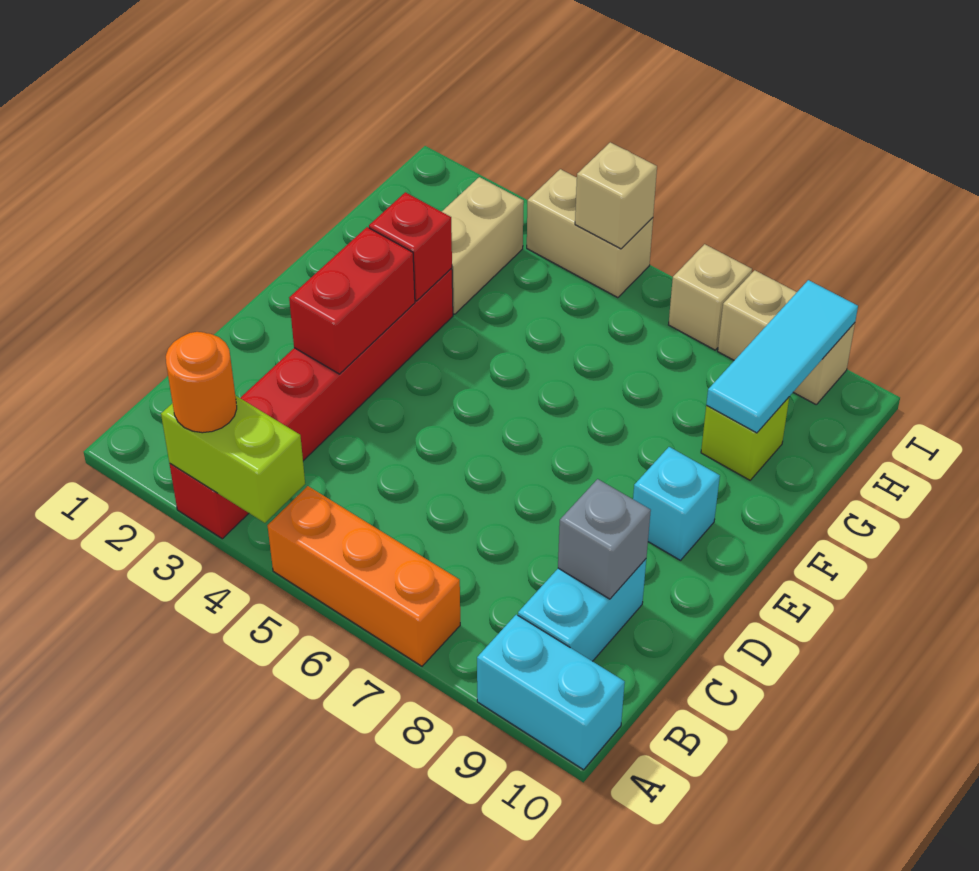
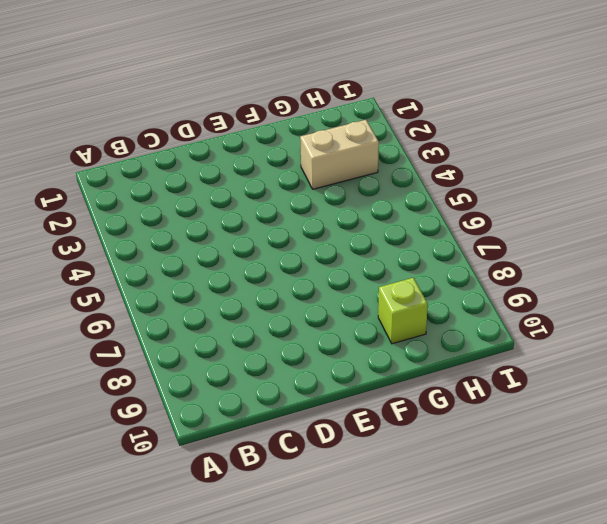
none -> red brick A3:F3 level 1
none -> orange brick A5:A7 level 1
none -> cyan brick A9:A10 level 1

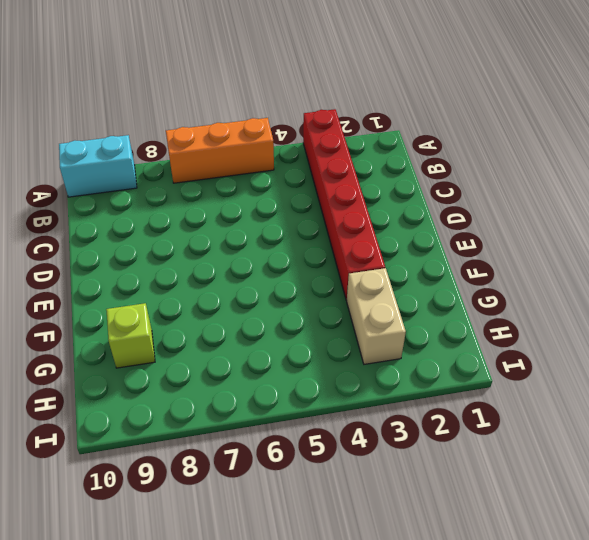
none -> cyan brick B9:C9 level 1
none -> cyan brick E9 level 1
none -> tan brick I4:I5 level 1

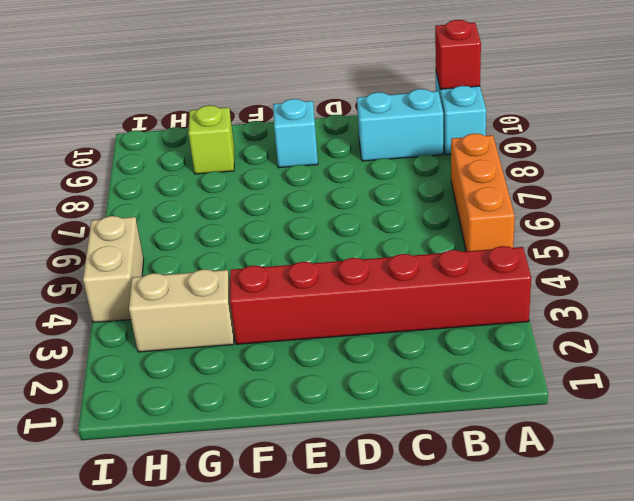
red brick A10 level 2 -> red brick F3 level 2
none -> tan brick I7 level 1
none -> tan brick I8:I9 level 1
none -> lime brick A3:A4 level 2

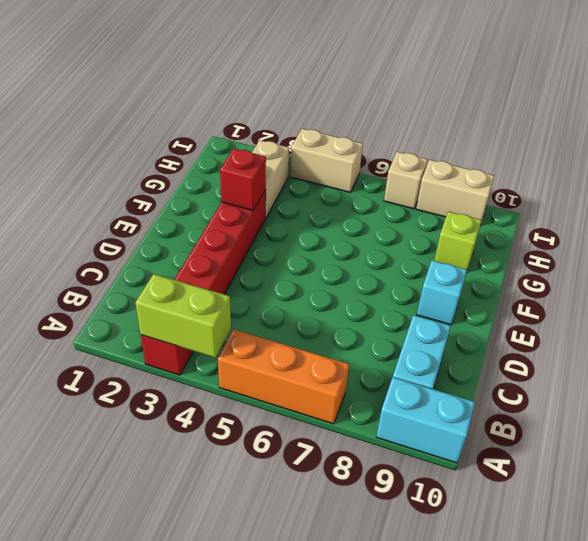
none -> grey brick C9 level 2
none -> red brick D3:E3 level 2
none -> cyan tile G9:I9 level 2

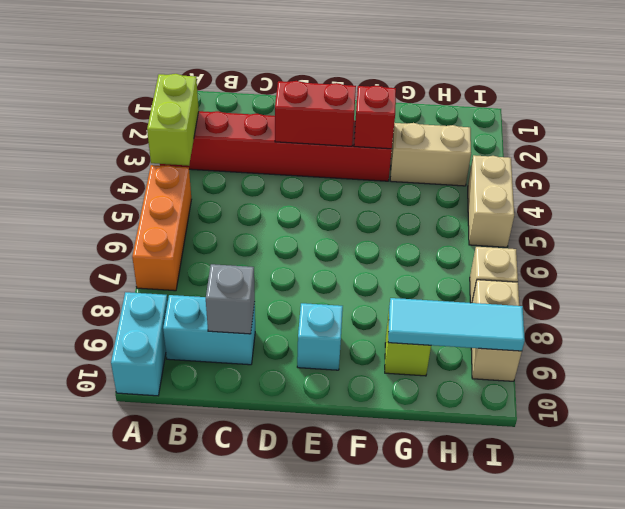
none -> tan brick I5 level 2
none -> orange round brick A3 level 3

